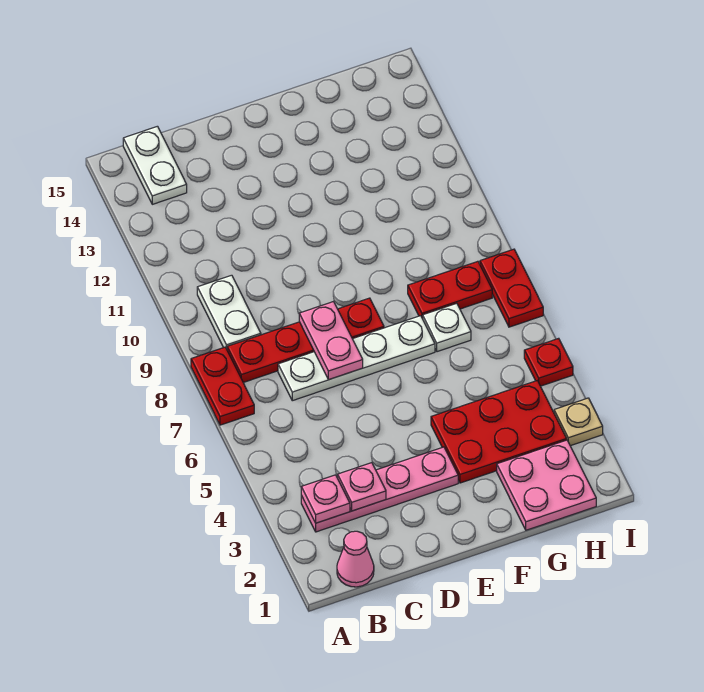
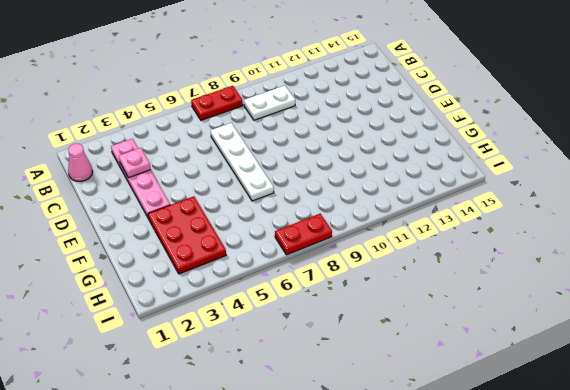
none -> red plate B8:E8 level 1
none -> white plate B14:B15 level 1
none -> pink plate G1:H2 level 1

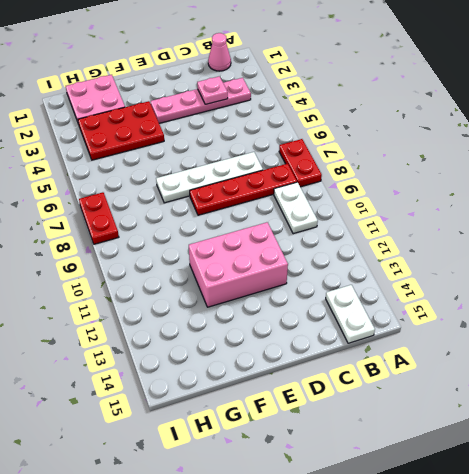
pink brick D11:F12 level 1 -> none
none -> white plate G7 level 1
none -> red plate G8:H8 level 1
none -> tan plate I3 level 1

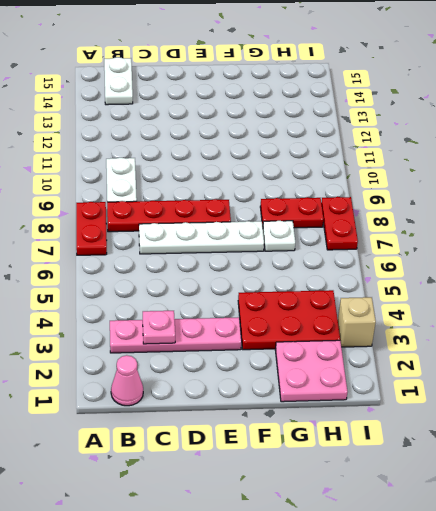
tan brick I3 level 1 -> tan plate I3 level 1
none -> red plate I5 level 1
none -> pink plate B3 level 2
none -> pink plate D7:D8 level 2

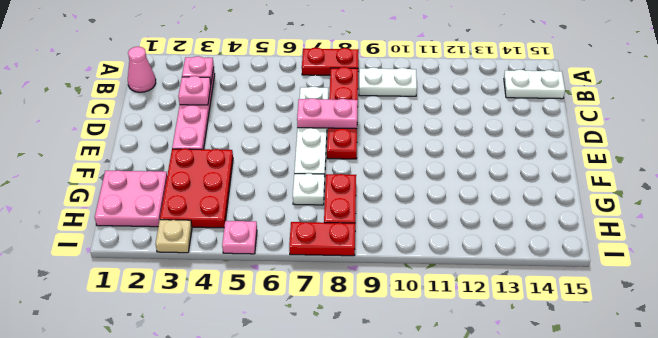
pink plate I5 level 1 -> red plate I5 level 1

